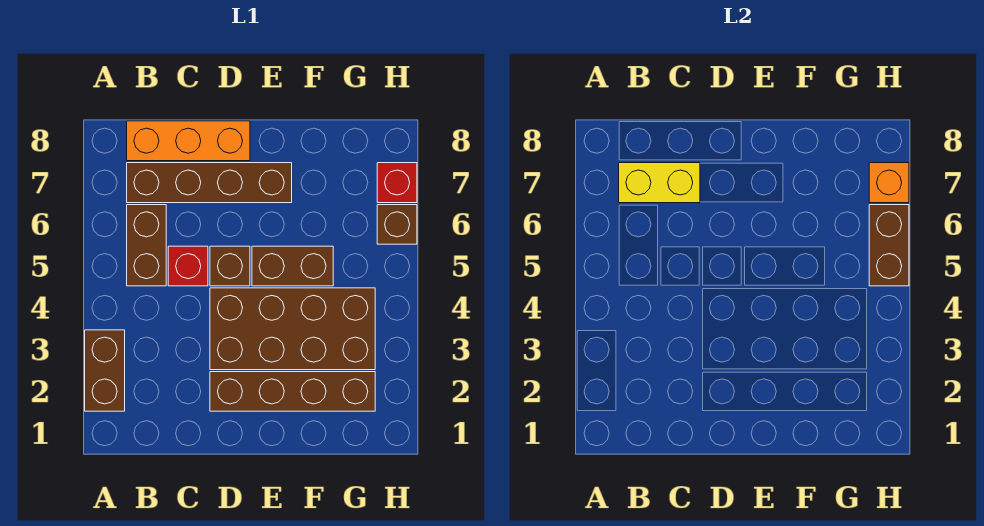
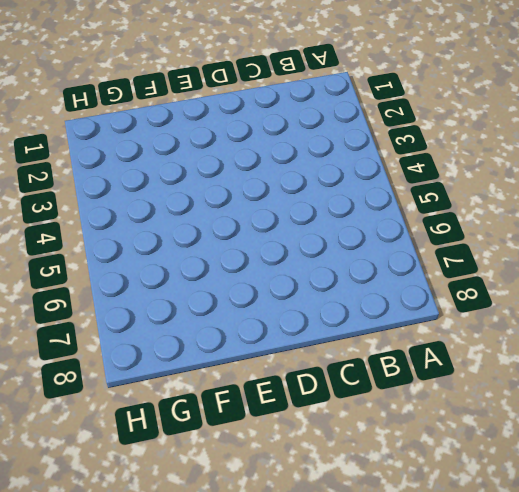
none -> brown brick A2:A3 level 1
none -> brown brick B5:B6 level 1
none -> brown brick B7:E7 level 1

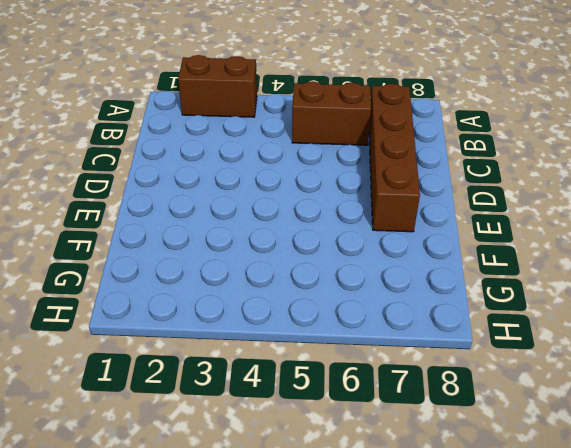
none -> orange brick B8:D8 level 1
none -> red brick C5 level 1
none -> brown brick D2:G2 level 1

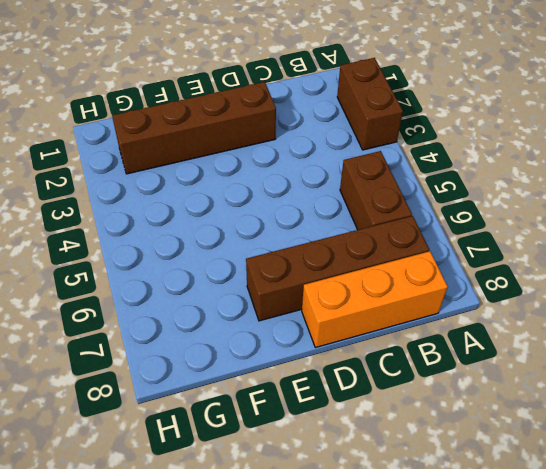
none -> red brick C5 level 1
none -> brown brick D3:G4 level 1
none -> brown brick D5 level 1

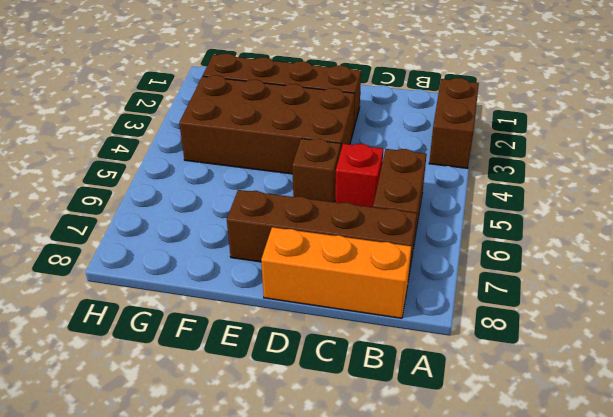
none -> brown brick E5:F5 level 1
none -> brown brick H6 level 1
none -> red brick H7 level 1

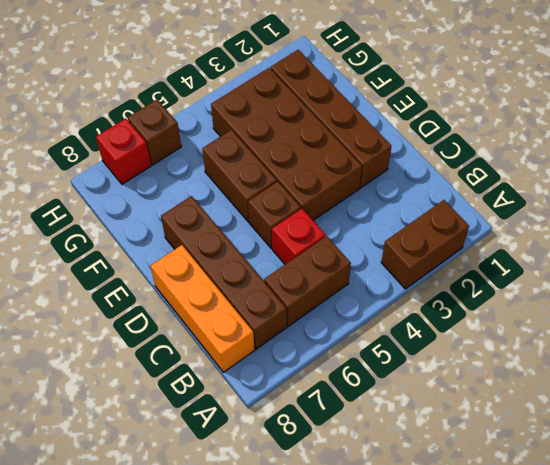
none -> yellow brick B7:C7 level 2
none -> brown brick H5:H6 level 2
none -> orange brick H7 level 2

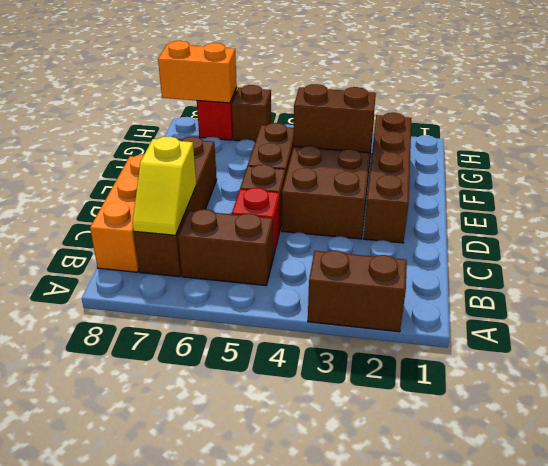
yellow slope B7:C7 level 2 top C -> yellow brick B7:C7 level 2
brown brick F3:F4 level 2 -> brown brick H5:H6 level 2
orange brick H7:H8 level 2 -> orange brick H7 level 2

